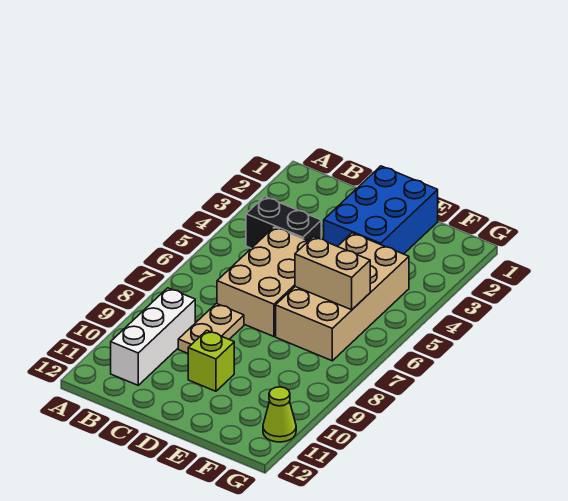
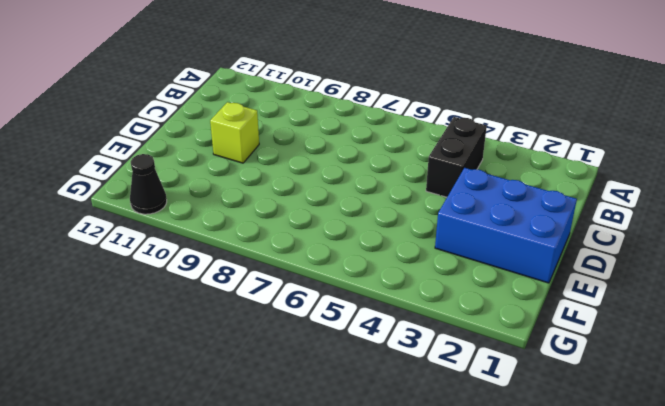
black cone G11 level 1 -> lime cone G11 level 1
none -> white brick B9:B11 level 1
none -> tan brick C5:D7 level 1

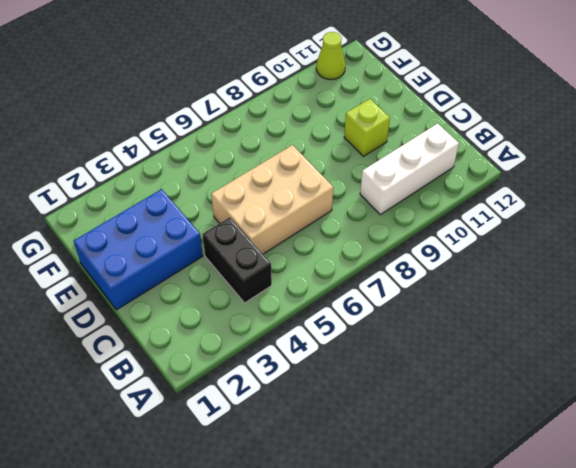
none -> tan plate C8:C9 level 1
none -> tan brick E4:F7 level 1

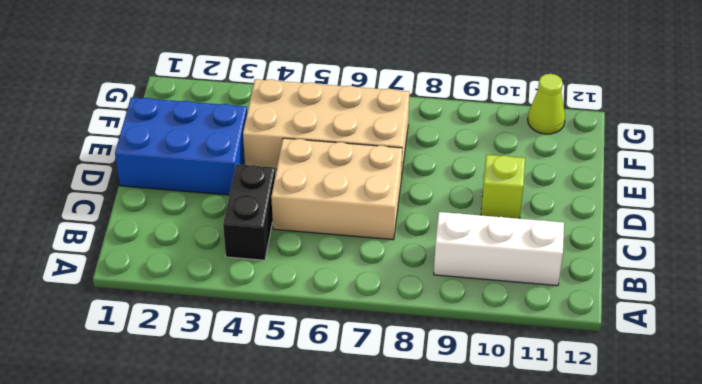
none -> tan plate C8:C9 level 1
none -> tan brick E6:F6 level 2

